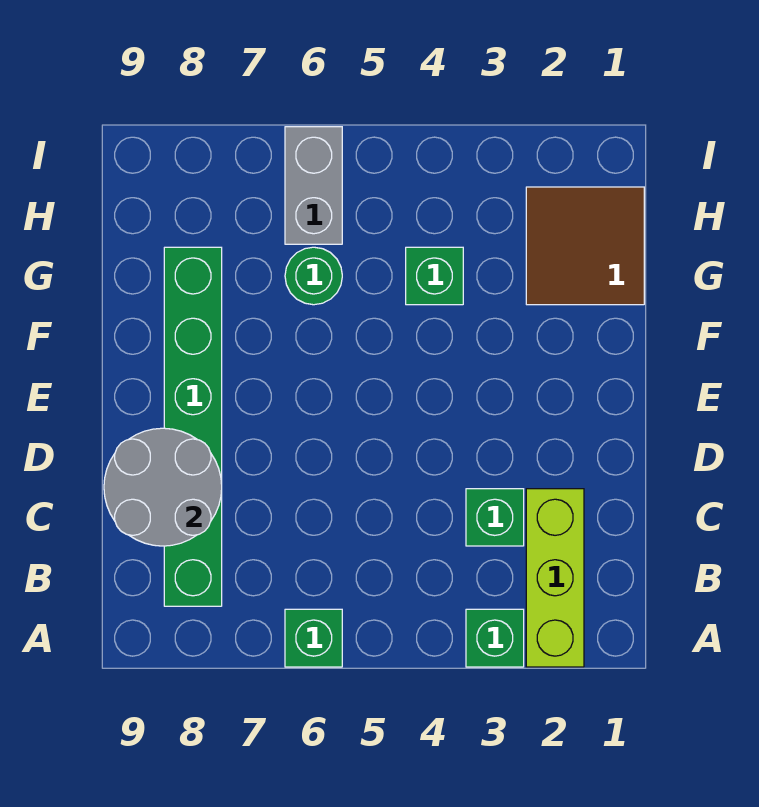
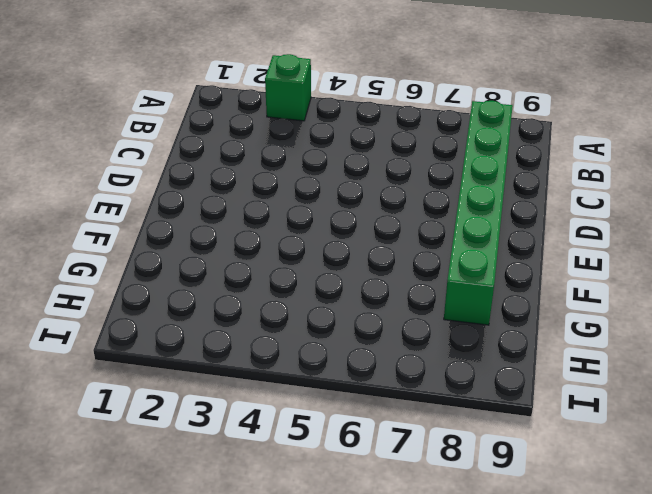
none -> lime brick A2:C2 level 1
none -> green brick A6 level 1

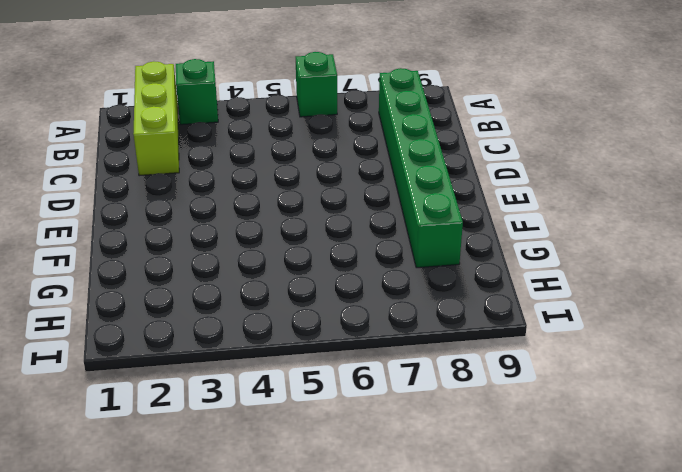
none -> green brick C3 level 1
none -> brown tile G1:H2 level 1

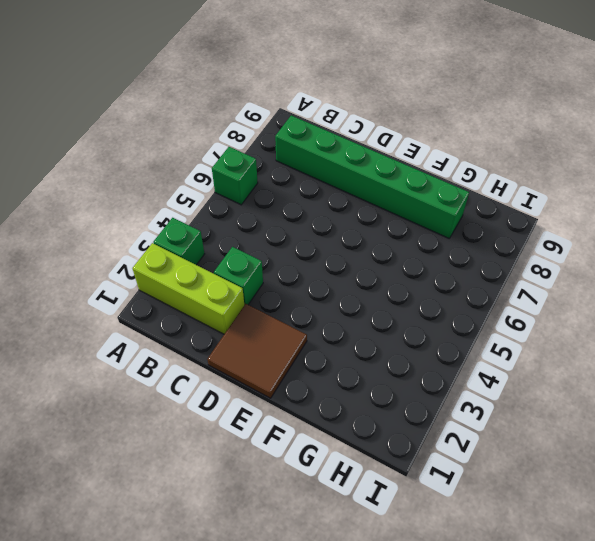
brown tile D1:E2 level 1 -> brown tile G1:H2 level 1
none -> green brick G4 level 1
none -> green round brick G6 level 1

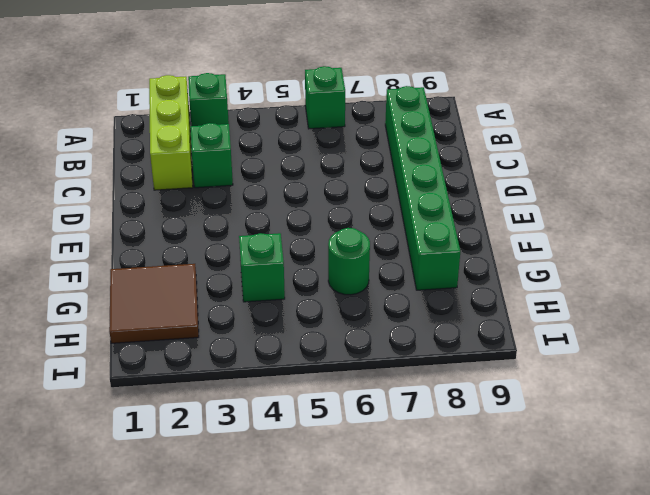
none -> grey brick H6:I6 level 1
none -> grey round brick C8:D9 level 2

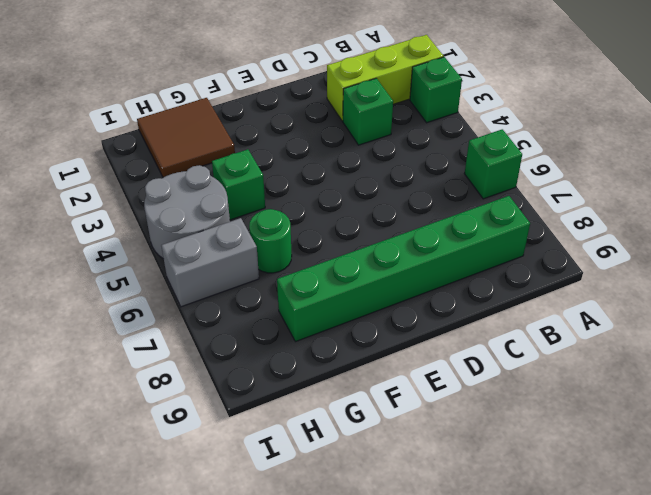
grey round brick H4:I5 level 1 -> grey round brick C8:D9 level 2

